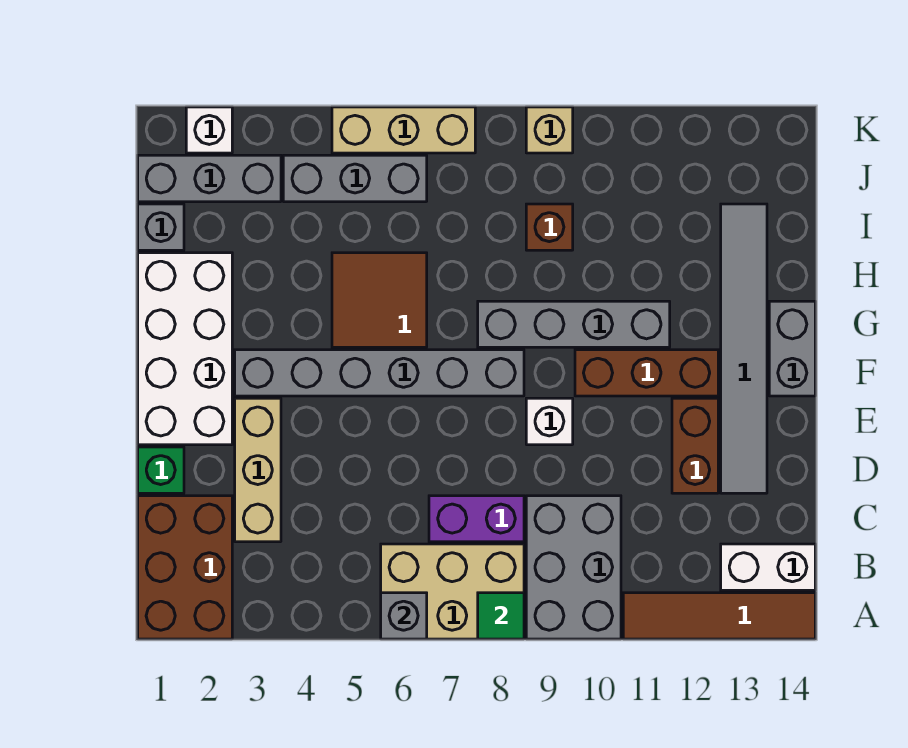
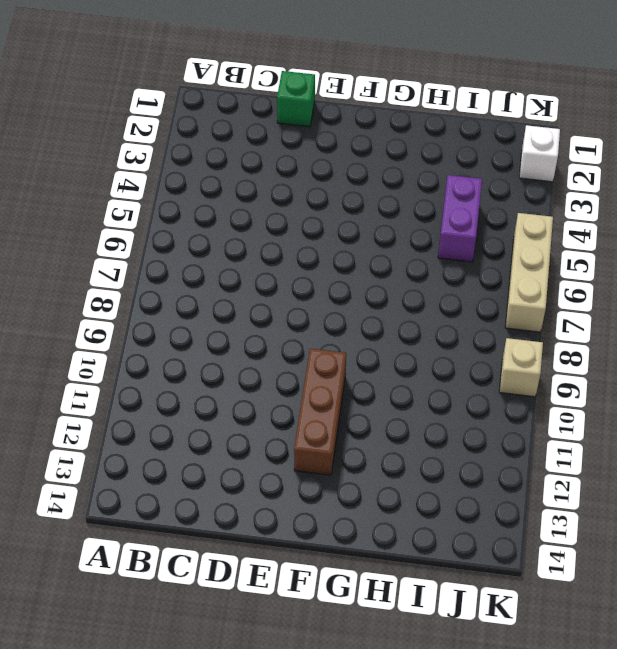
purple brick I4:I5 level 1 -> purple brick C7:C8 level 1
none -> brown brick A1:C2 level 1
none -> tan brick A6:B8 level 1
none -> grey brick A9:C10 level 1

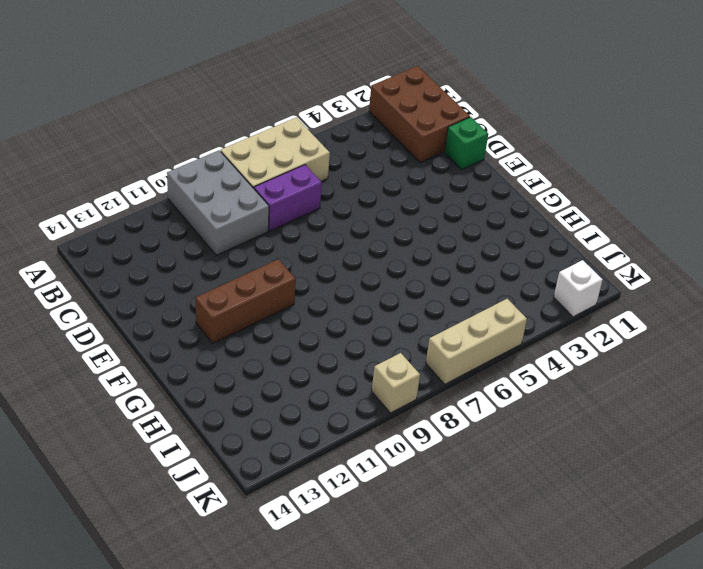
none -> brown tile A11:A14 level 1
none -> white brick B13:B14 level 1
none -> tan brick C3:E3 level 1

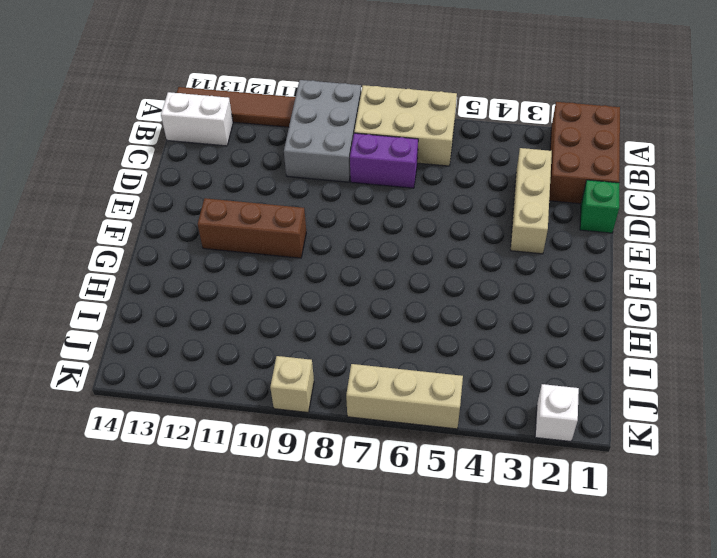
none -> brown brick D12:E12 level 1
none -> grey tile D13:I13 level 1
none -> white brick E1:H2 level 1

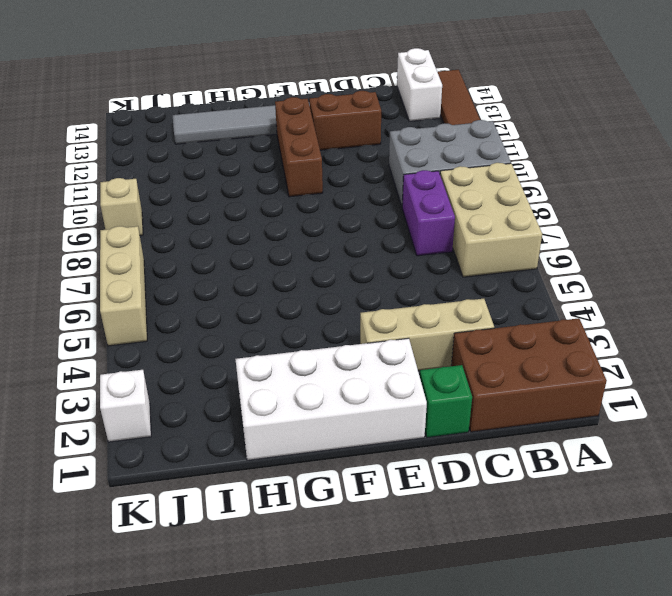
none -> white brick E9 level 1
none -> grey brick F3:F8 level 1
none -> grey brick F14:G14 level 1

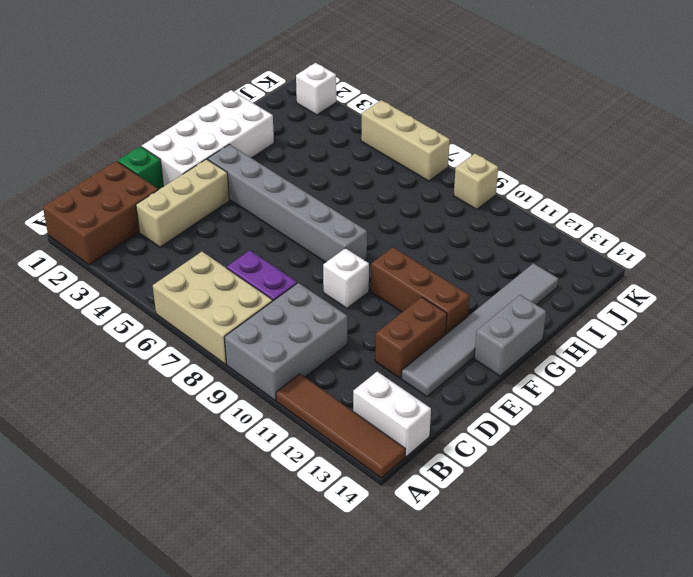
none -> brown tile G5:H6 level 1
none -> grey brick G8:G11 level 1
none -> grey brick I1 level 1

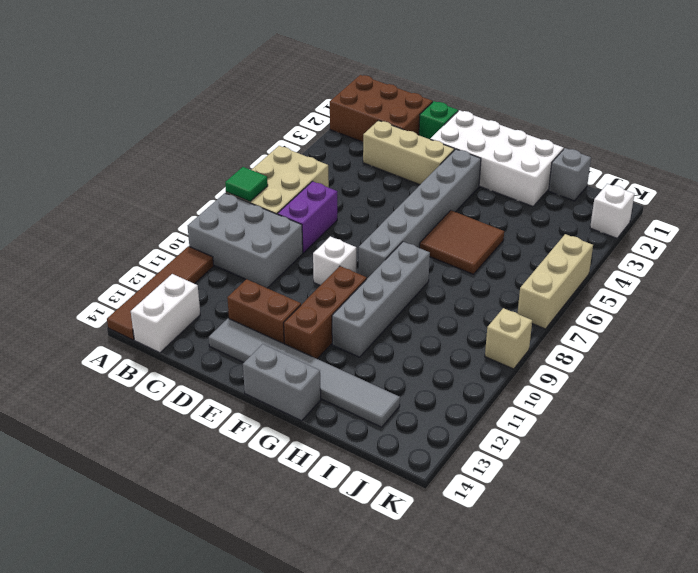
none -> brown brick I9 level 1
none -> grey brick J1:J3 level 1
none -> grey brick J4:J6 level 1

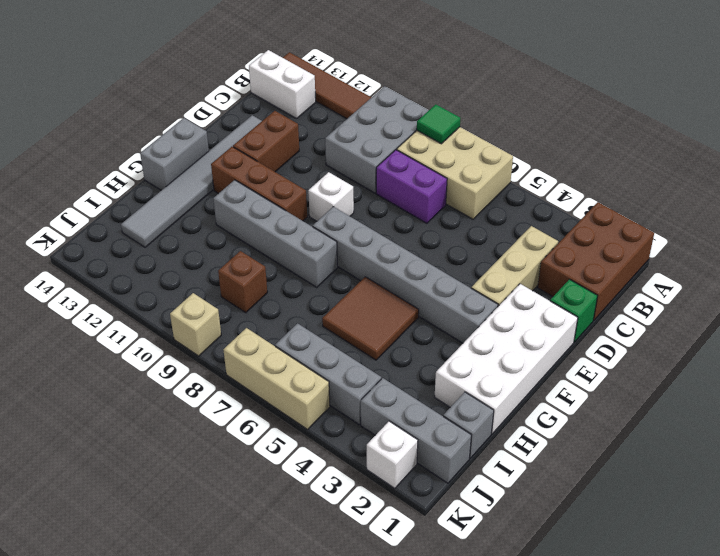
none -> grey brick A6 level 2

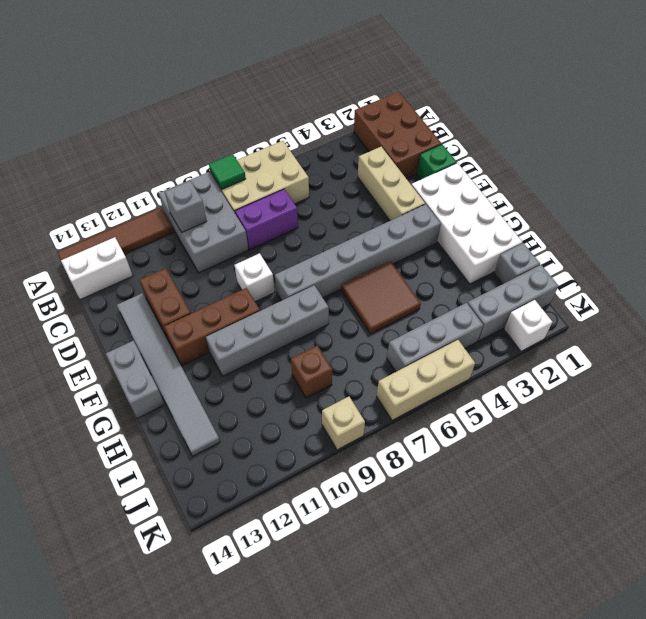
grey brick B10 level 2 -> grey brick A6 level 2

